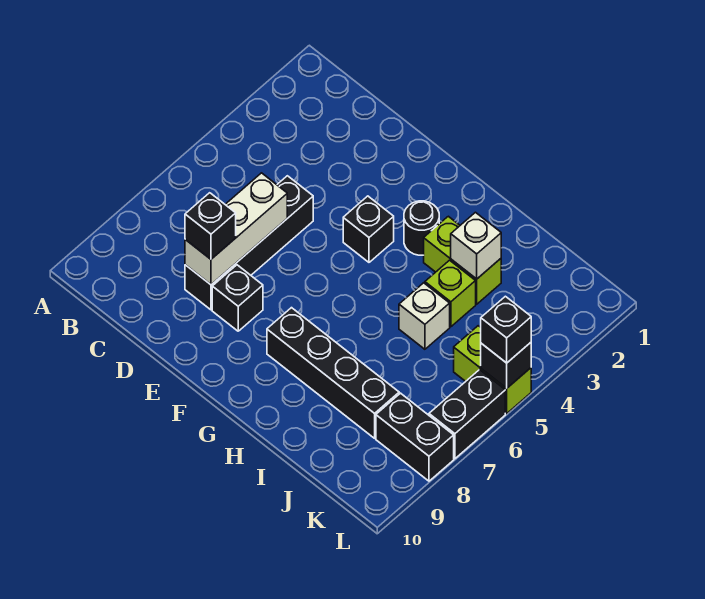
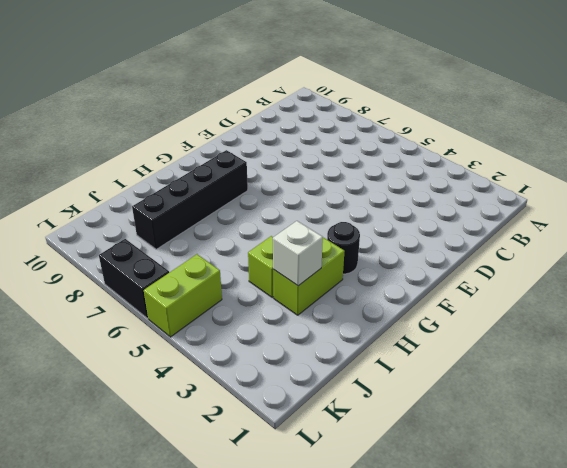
none -> black brick D5:D8 level 1
none -> black brick E8 level 1
none -> black brick F4 level 1

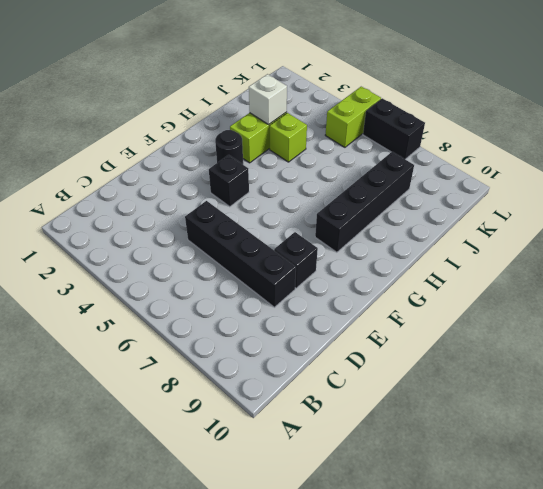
none -> white brick I5 level 1
none -> black brick K8:L8 level 1
none -> white brick D6:D8 level 2

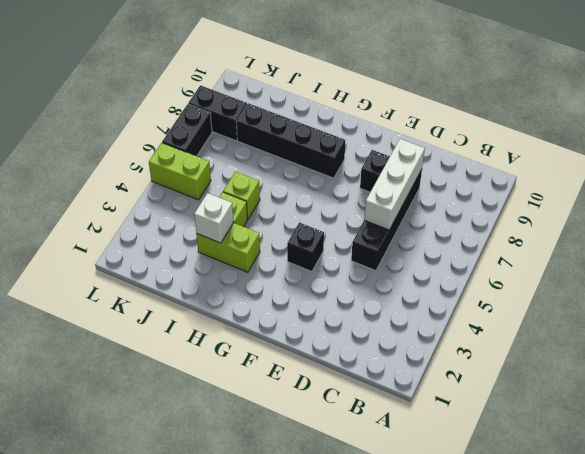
lime brick I5 level 1 -> white brick I5 level 1
none -> black round brick G3 level 1
none -> black brick L5 level 2
none -> black brick D8 level 3

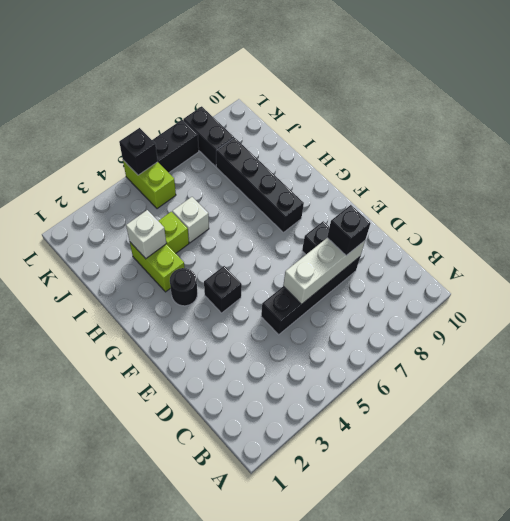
none -> black brick L5 level 3

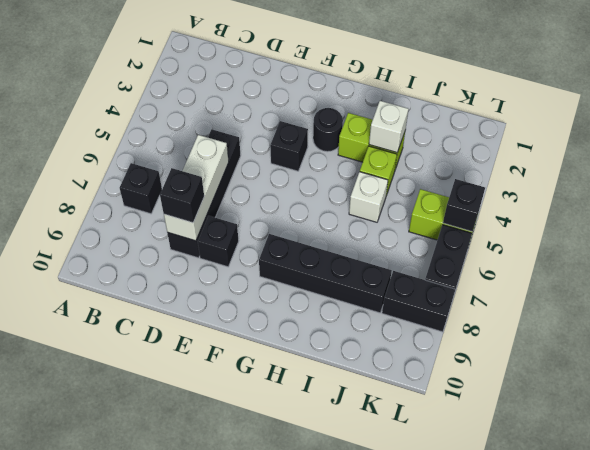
black brick B7 level 1 -> black brick L5 level 3

